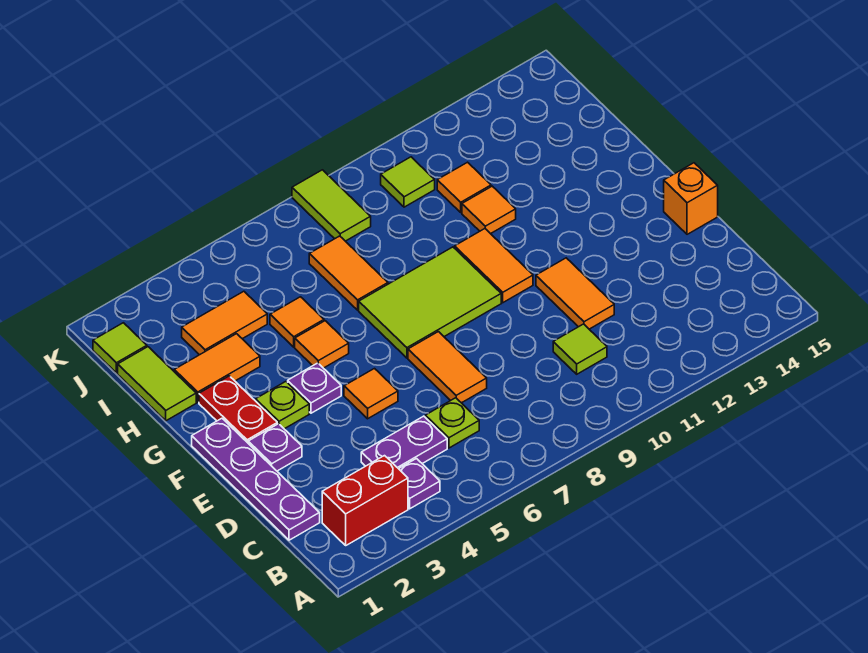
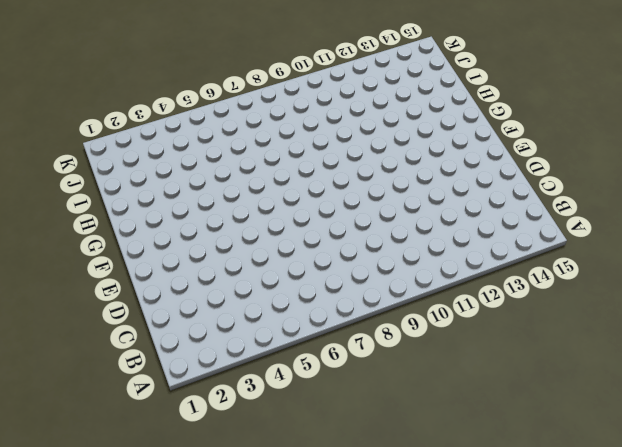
none -> red brick B2:B3 level 1
none -> purple plate B4 level 1
none -> purple plate C1:F1 level 1

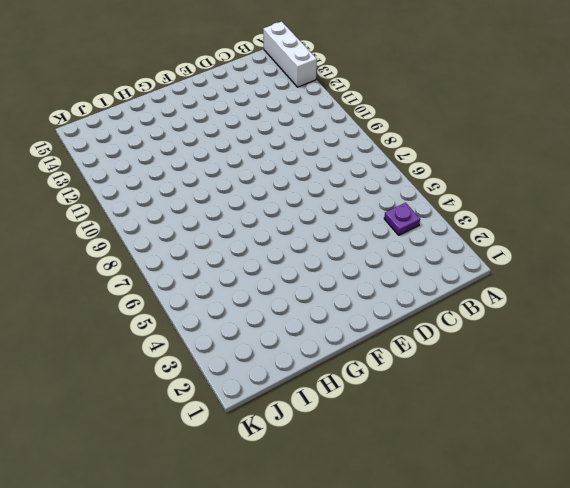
white brick A13:A15 level 1 -> none
none -> red brick B2:B3 level 1
none -> purple plate C1:F1 level 1
none -> purple plate C4:C5 level 1

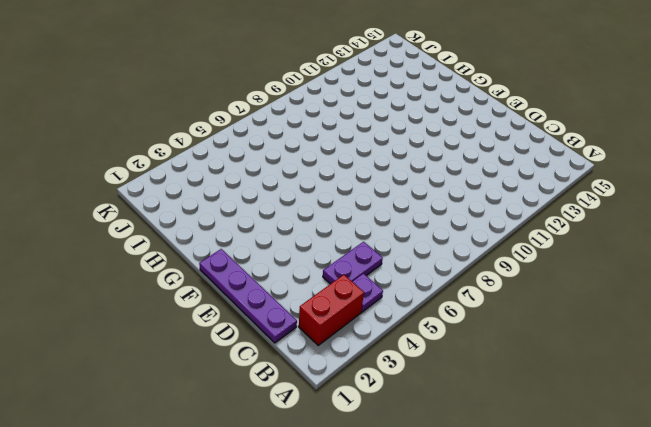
none -> lime plate C6 level 1
none -> lime tile C10 level 1
none -> orange tile D7:E7 level 1

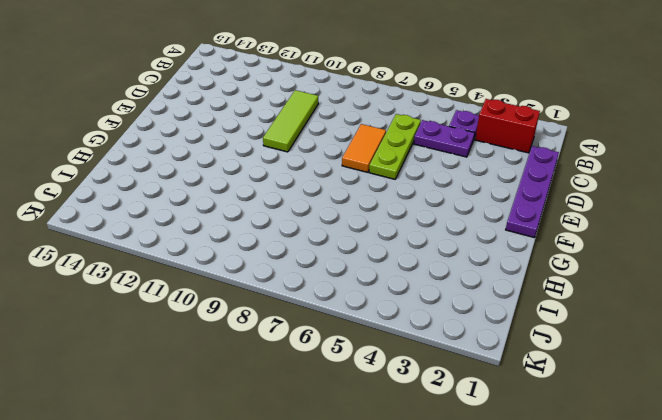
lime plate C6:E6 level 1 -> lime plate C6 level 1
lime tile C10:E10 level 1 -> lime tile C10 level 1
none -> orange tile D11:E11 level 1
none -> purple plate E2 level 1
none -> orange tile E5 level 1

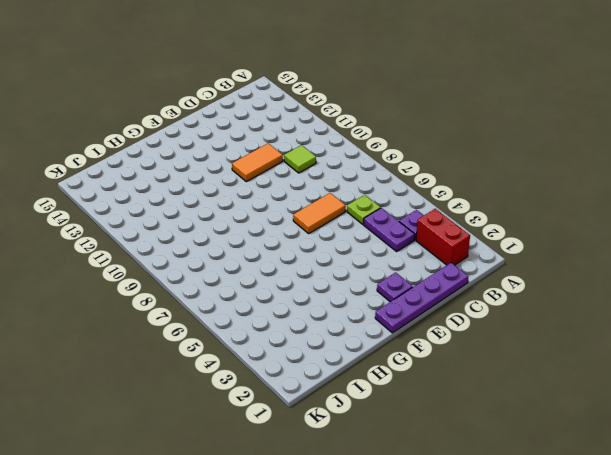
none -> orange tile E5 level 1
none -> orange brick E15 level 1
none -> red plate F2:G2 level 1

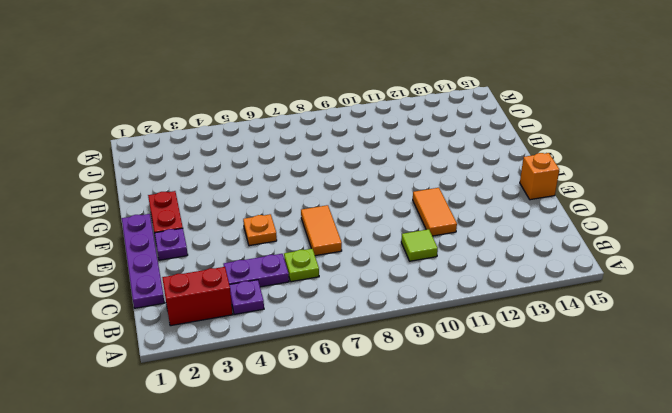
orange plate E5 level 1 -> orange tile E5 level 1
none -> lime plate F3 level 1
none -> purple plate F4 level 1
none -> lime tile F7:G9 level 1

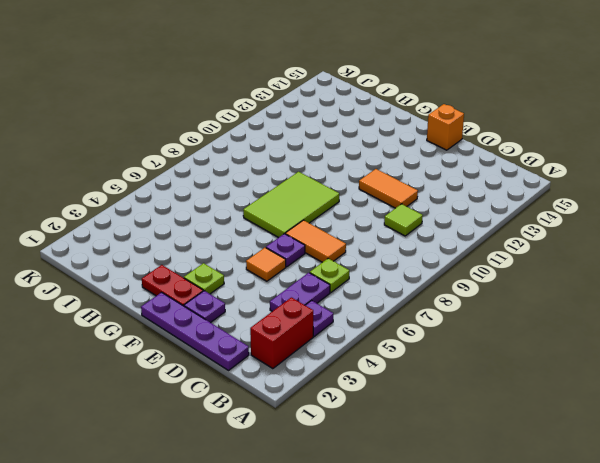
purple plate E6 level 1 -> purple plate F4 level 1
none -> orange tile F10:G10 level 1
none -> orange tile G5 level 1
none -> lime tile H1:I1 level 1

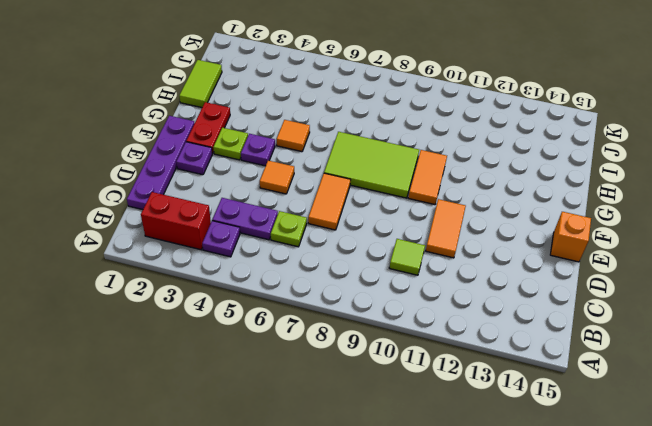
none -> orange tile H2:H3 level 1
none -> orange tile H5 level 1
none -> orange tile H7:I7 level 1

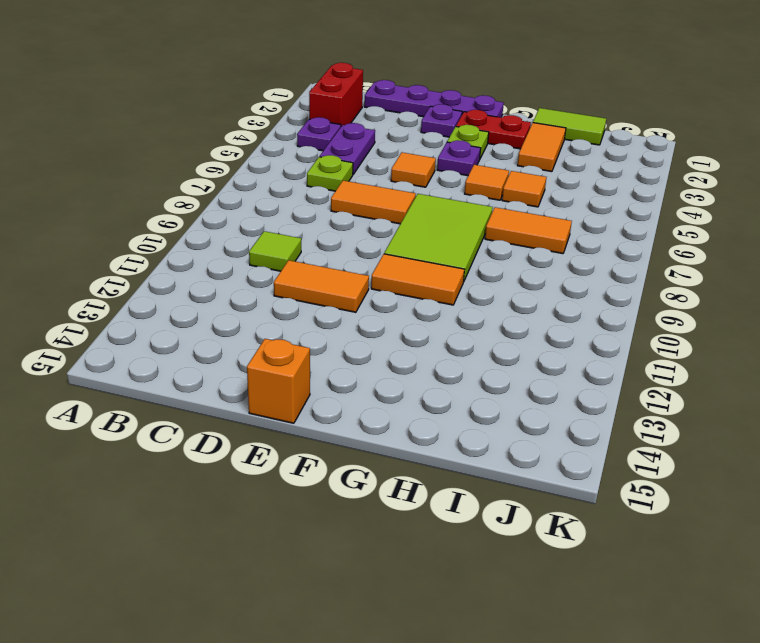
none -> orange tile H11 level 1
none -> orange tile I3:I4 level 1
none -> orange tile I11 level 1

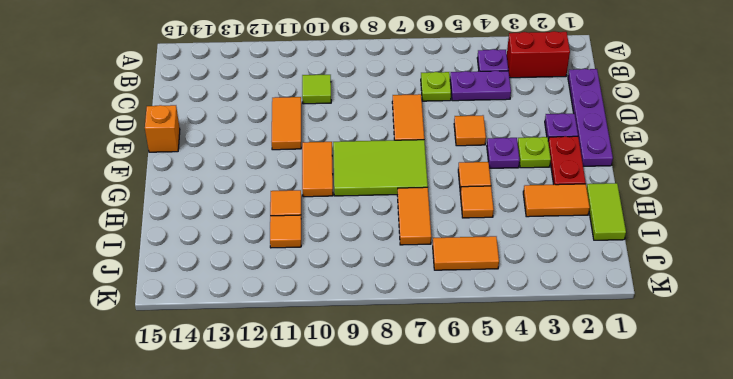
orange tile J5:J6 level 1 -> orange tile I3:I4 level 1
none -> lime tile J1 level 1
none -> lime tile J8:K8 level 1
none -> lime tile J10 level 1

